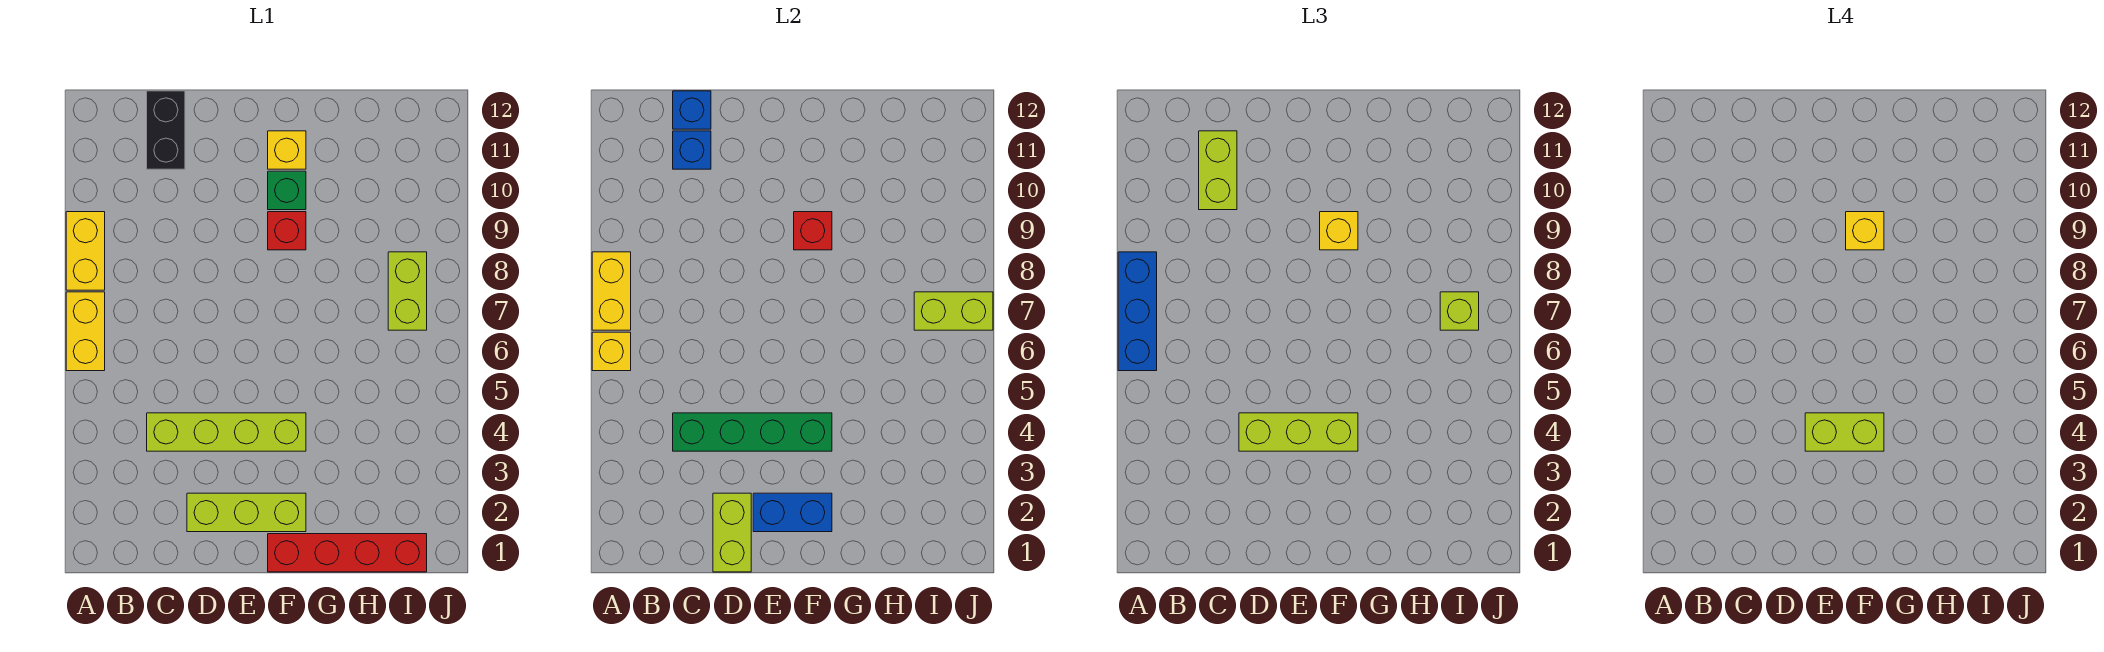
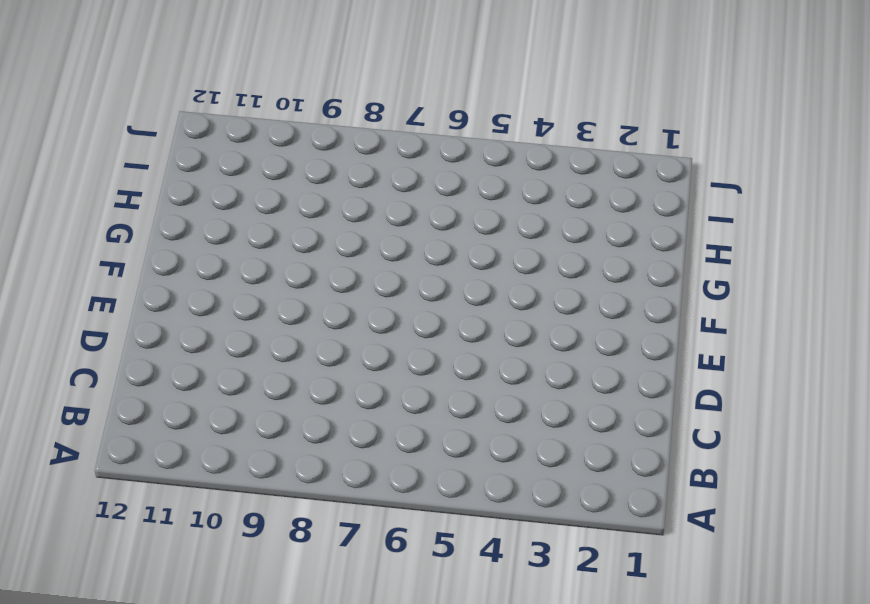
none -> yellow brick A6:A7 level 1
none -> yellow brick A8:A9 level 1
none -> lime brick C4:F4 level 1

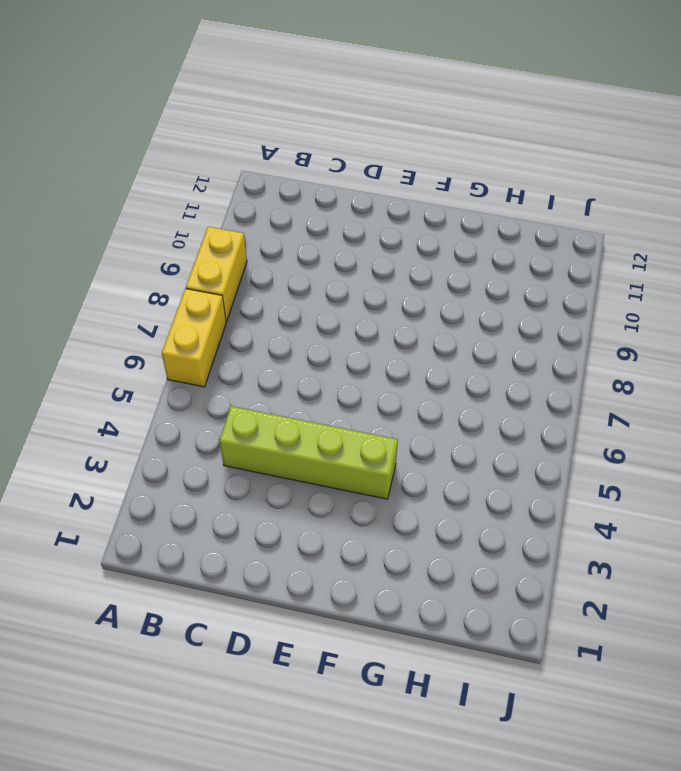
none -> black brick C11:C12 level 1
none -> lime brick D2:F2 level 1
none -> red brick F1:I1 level 1

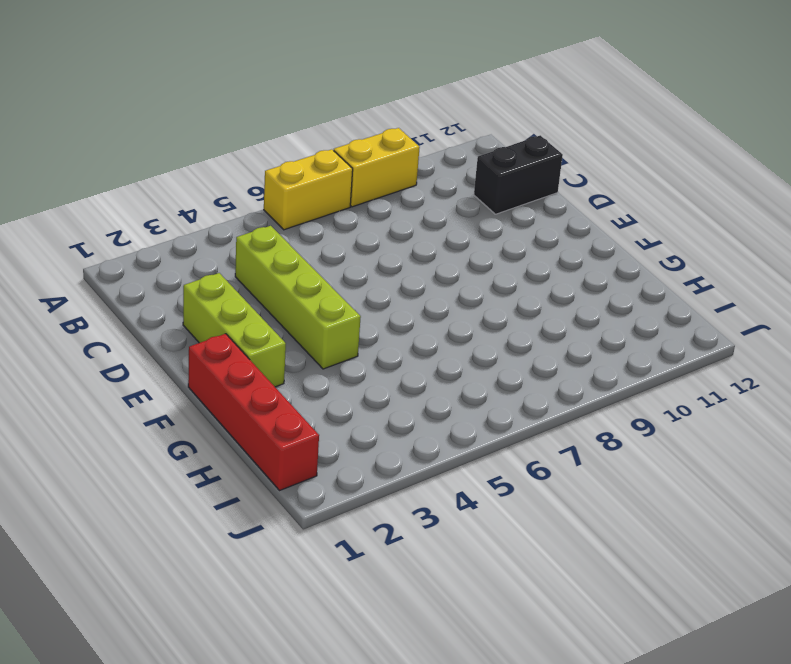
none -> red brick F9 level 1
none -> green brick F10 level 1
none -> yellow brick F11 level 1

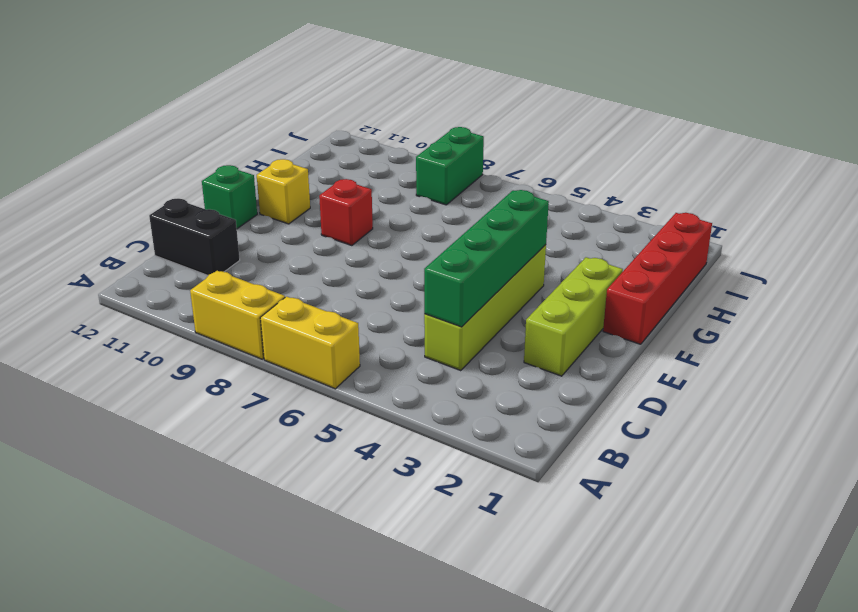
green brick E12 level 1 -> green brick F10 level 1
green brick I8:J8 level 1 -> lime brick I7:I8 level 1
none -> yellow brick A6 level 2
none -> yellow brick A7:A8 level 2
none -> blue brick C11 level 2

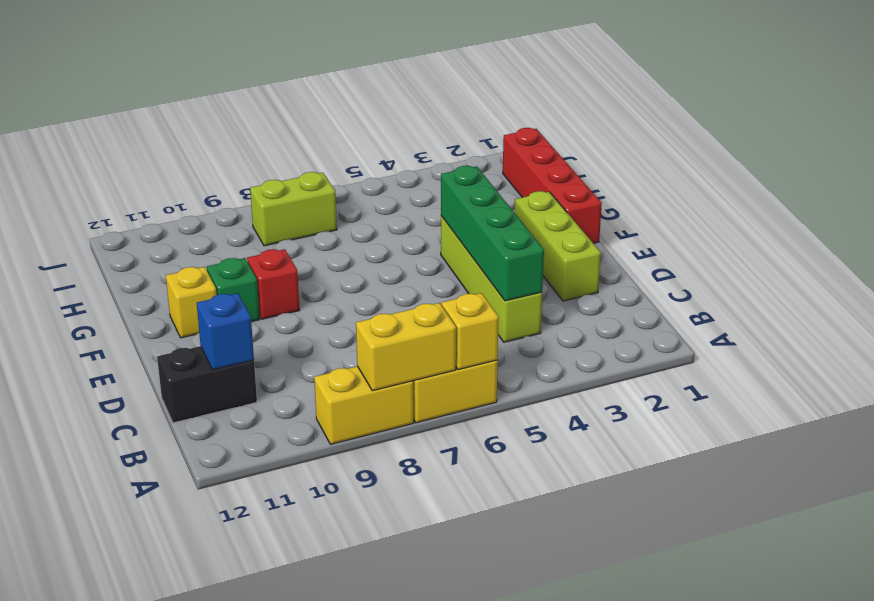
none -> blue brick C12 level 2
none -> lime brick D1:D2 level 2
none -> blue brick E2:F2 level 2

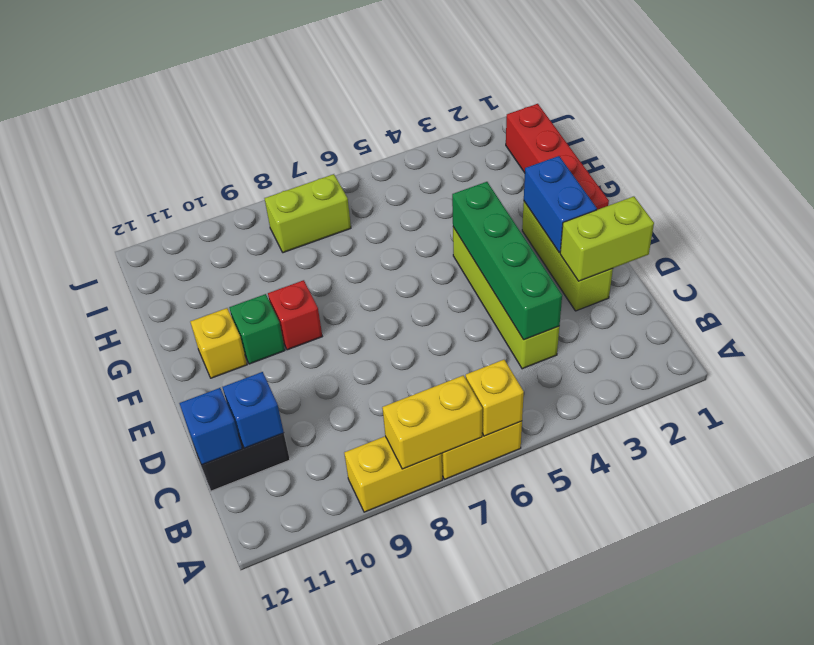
none -> red brick F9 level 2
none -> lime brick I7:J7 level 2
none -> blue brick A6:A8 level 3

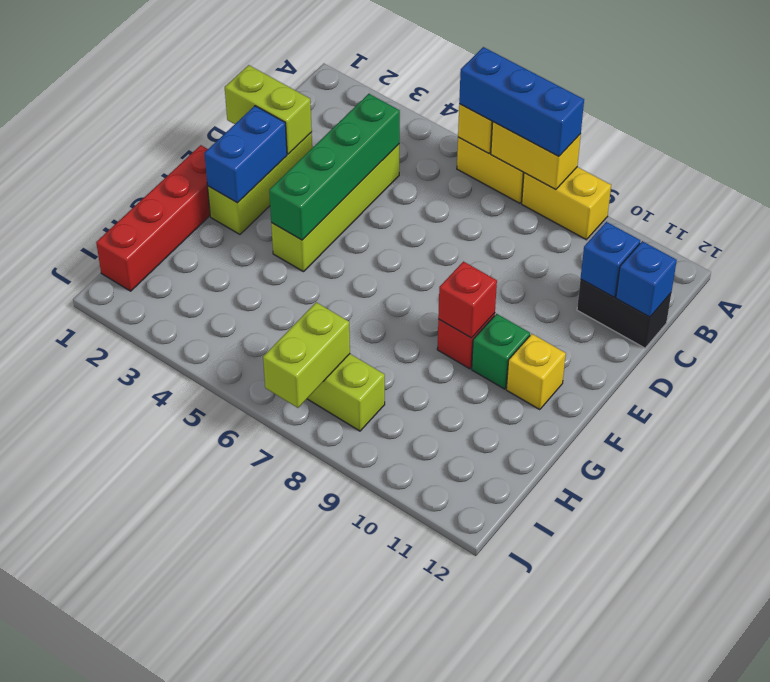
none -> lime brick C10:C11 level 3
none -> lime brick D4:F4 level 3
none -> yellow brick F9 level 3

